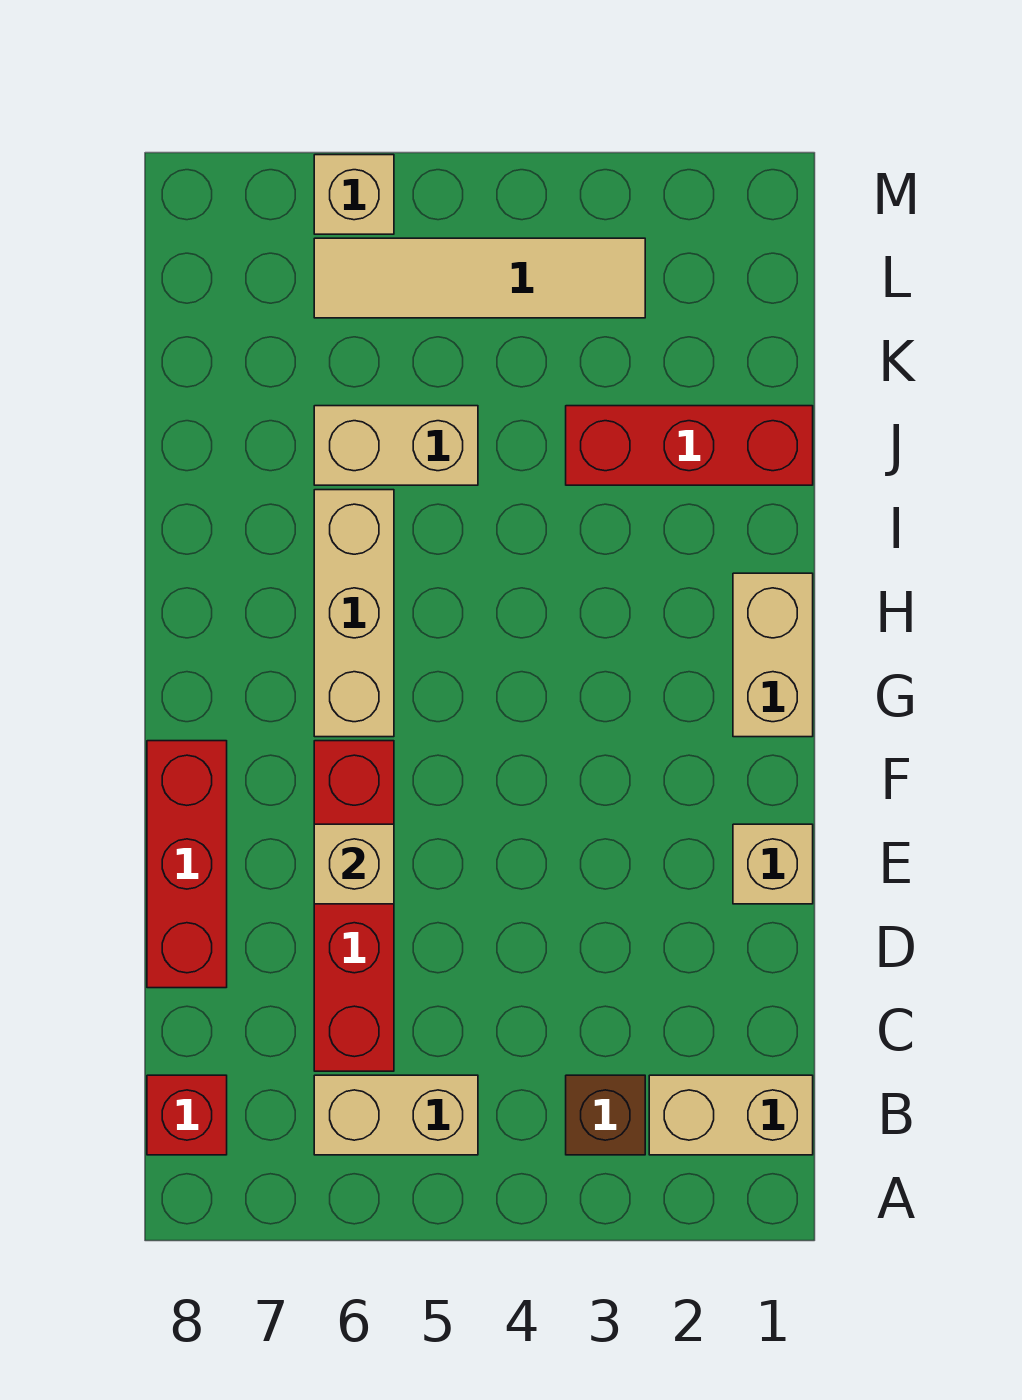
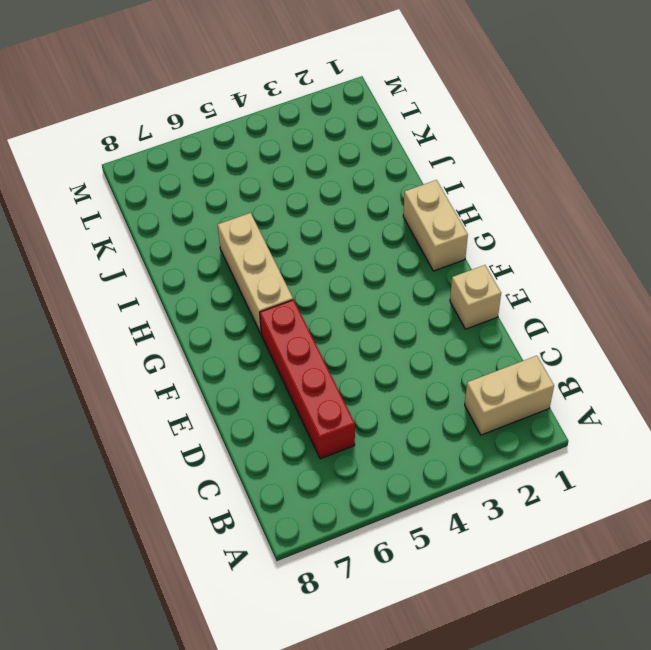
none -> brown brick B3 level 1
none -> tan brick B5:B6 level 1
none -> red brick B8 level 1

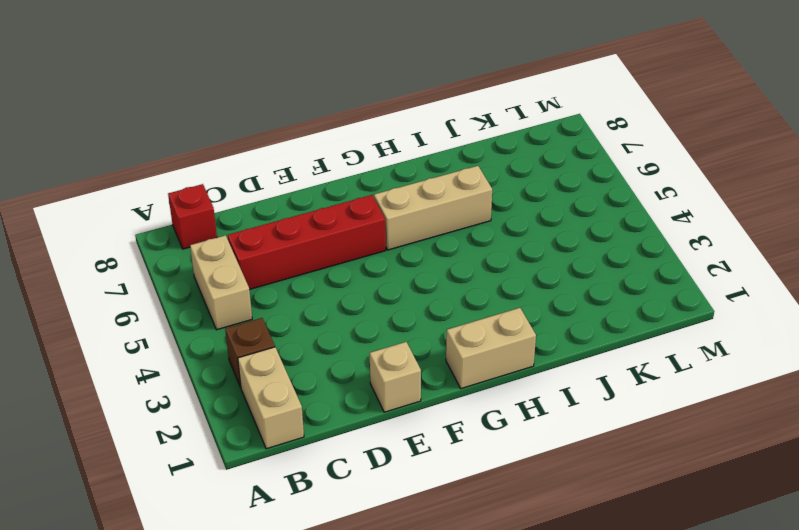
none -> red brick D8:F8 level 1
none -> red brick J1:J3 level 1
none -> tan brick J5:J6 level 1

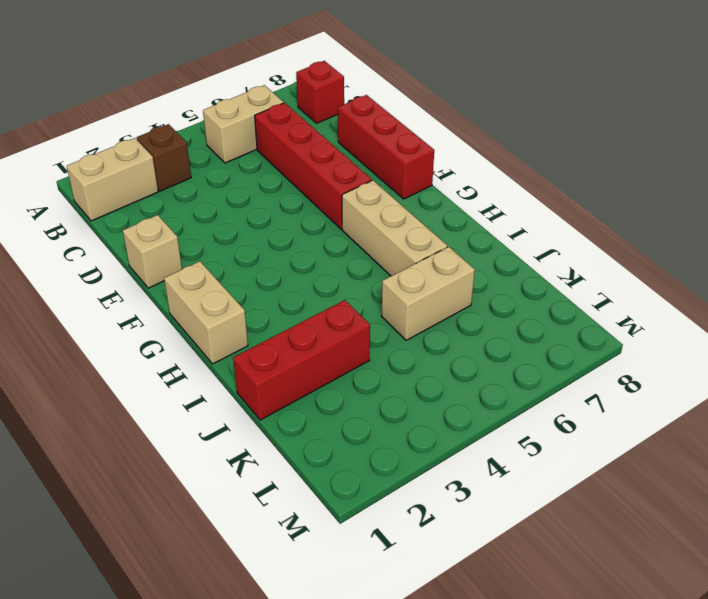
none -> tan tile L3:L6 level 1
none -> tan brick M6 level 1
none -> tan brick E6 level 2

